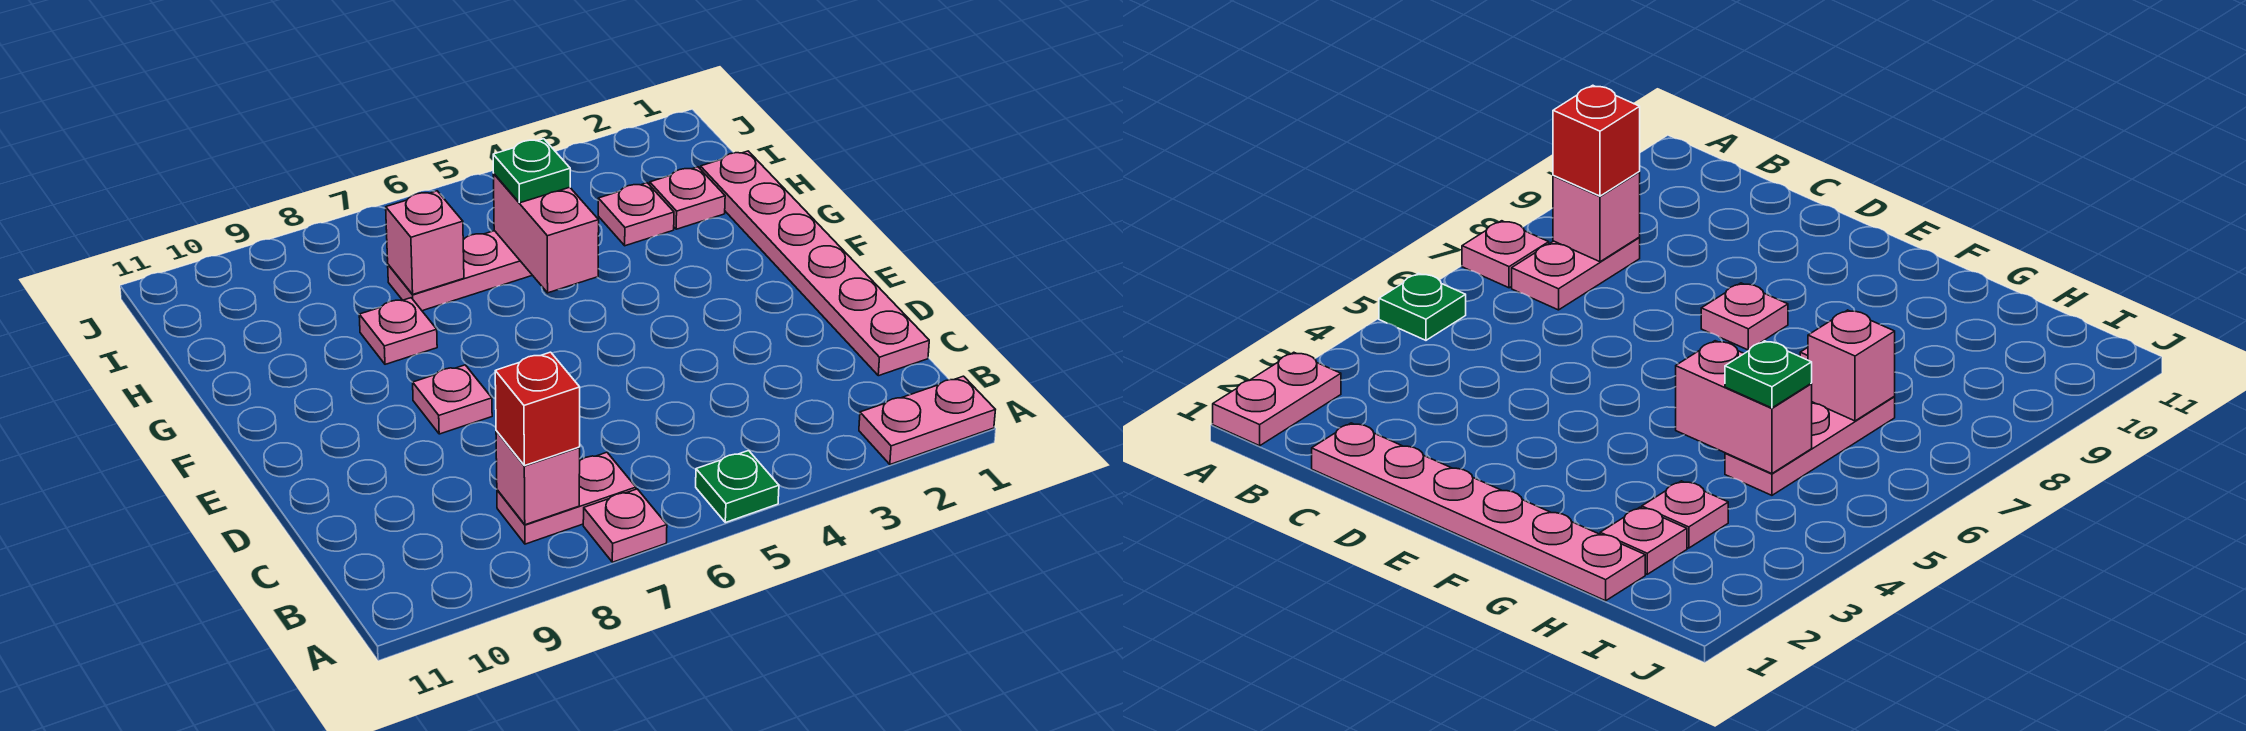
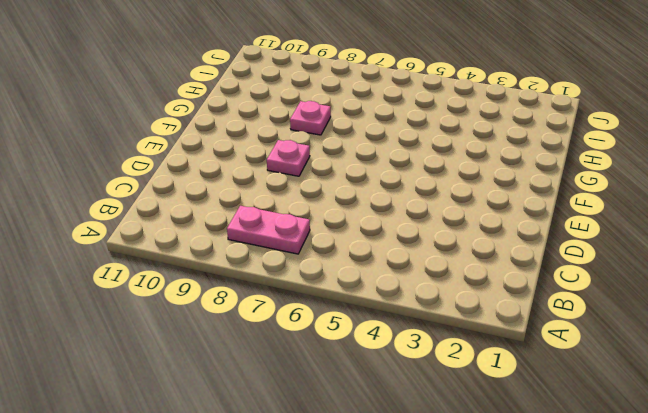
none -> pink plate A1:A2 level 1
none -> green plate A5 level 1
none -> pink plate A7 level 1

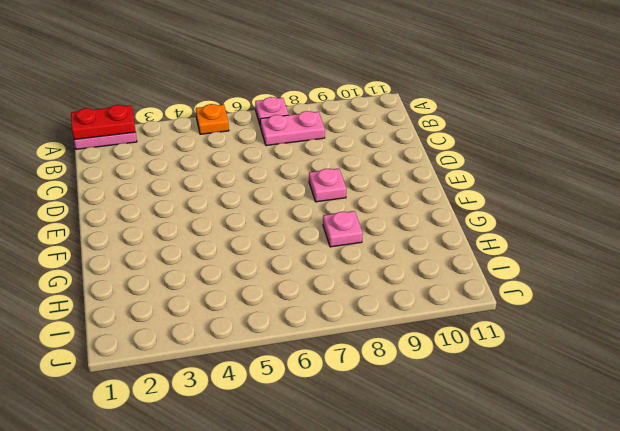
red plate A1:A2 level 2 -> none
orange plate A5 level 1 -> green plate A5 level 1
none -> pink plate C1:H1 level 1
none -> pink plate H2 level 1
none -> pink plate H3 level 1

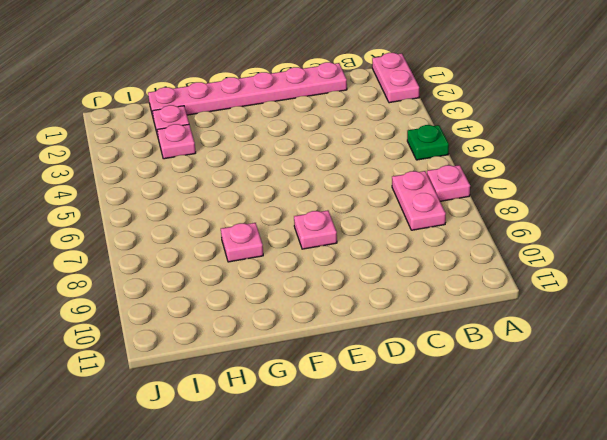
none -> pink plate H5:H7 level 1
none -> pink brick B8 level 2
none -> pink brick G5:H5 level 2

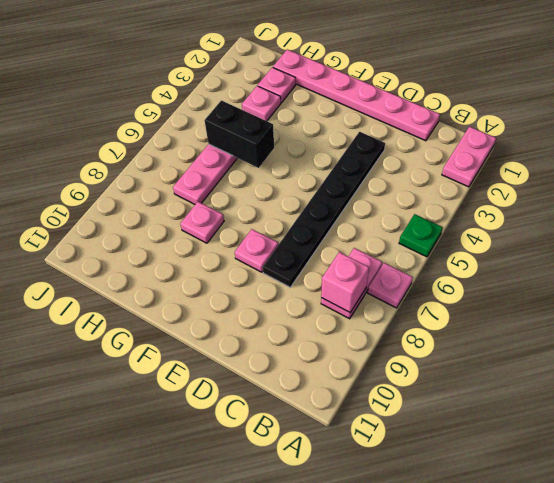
black plate D3:D8 level 1 -> none
black brick G5:H5 level 2 -> pink brick G5:H5 level 2
none -> pink brick H7 level 2
none -> red brick B8 level 3
none -> green plate H5 level 3

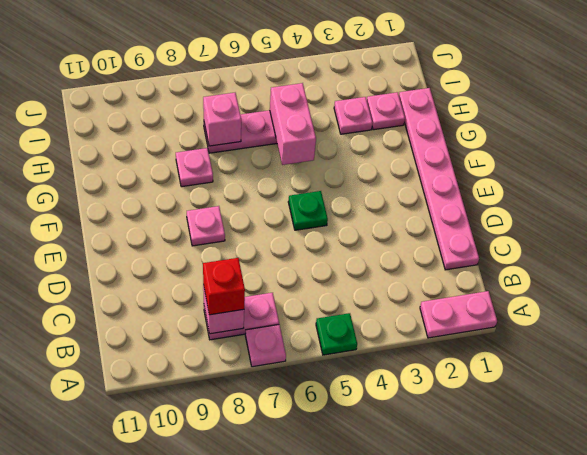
green plate E5 level 1 -> green plate H5 level 3

